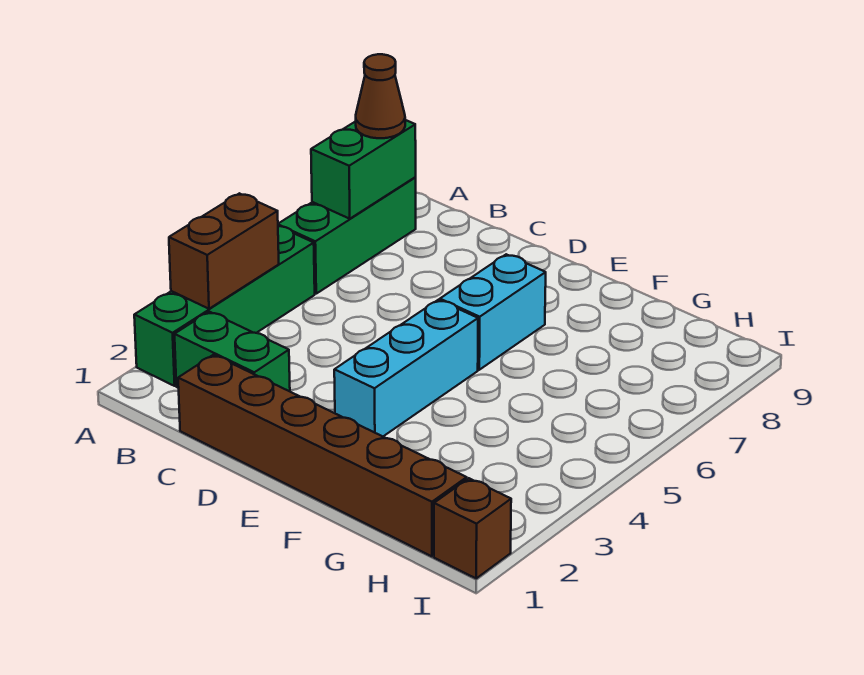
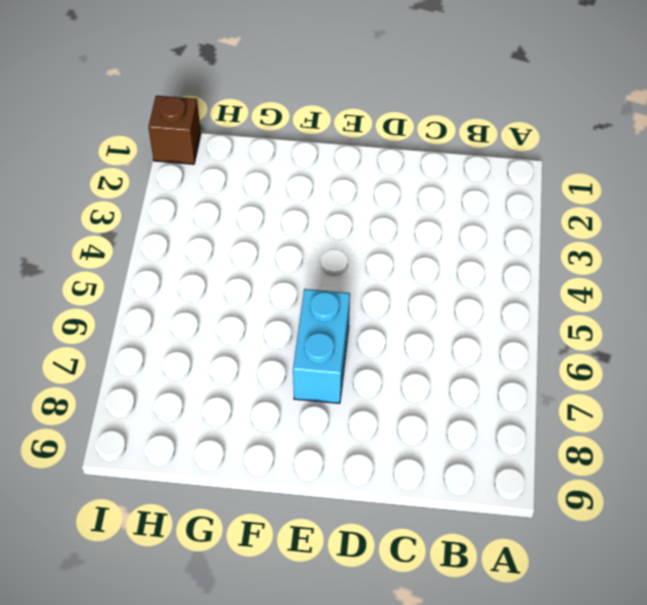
none -> green brick A2:A5 level 1
none -> green brick A6:A8 level 1

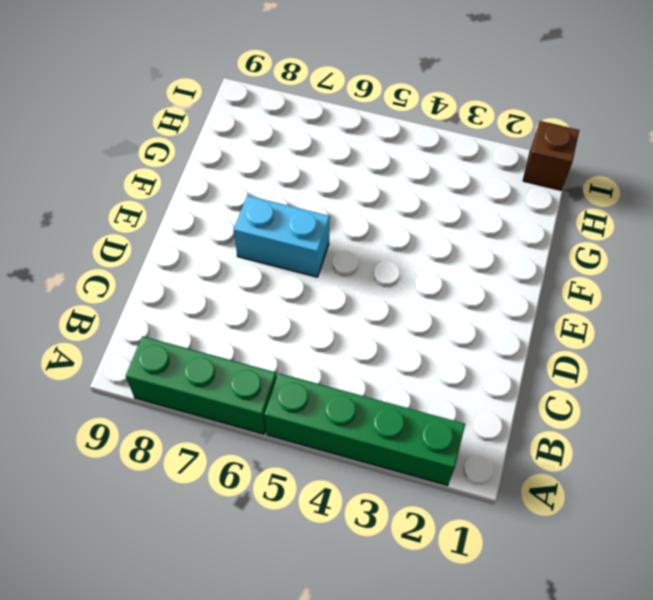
none -> green brick B2:C2 level 1
none -> brown brick C1:H1 level 1

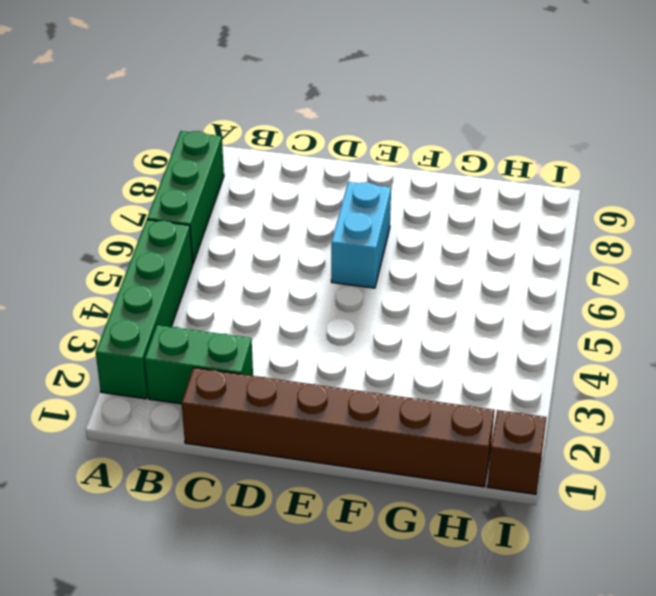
none -> cyan brick E3:E5 level 1
none -> brown brick A3:A4 level 2

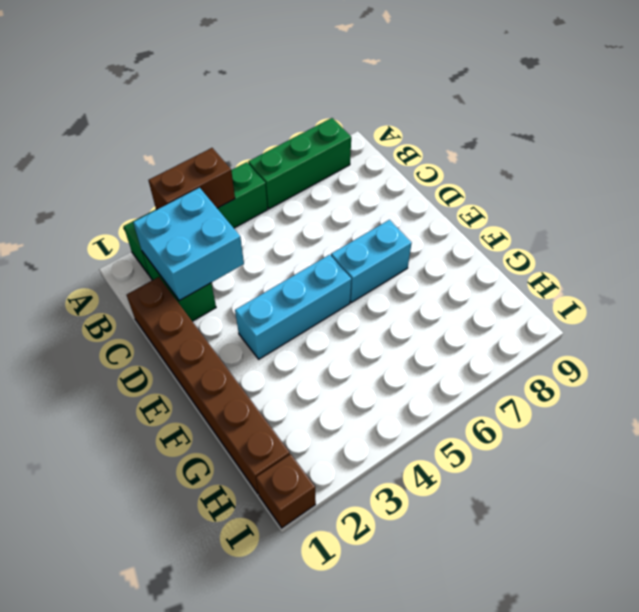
cyan brick B2:C3 level 2 -> none
none -> green brick A7:A8 level 2
none -> brown cone A8 level 3

